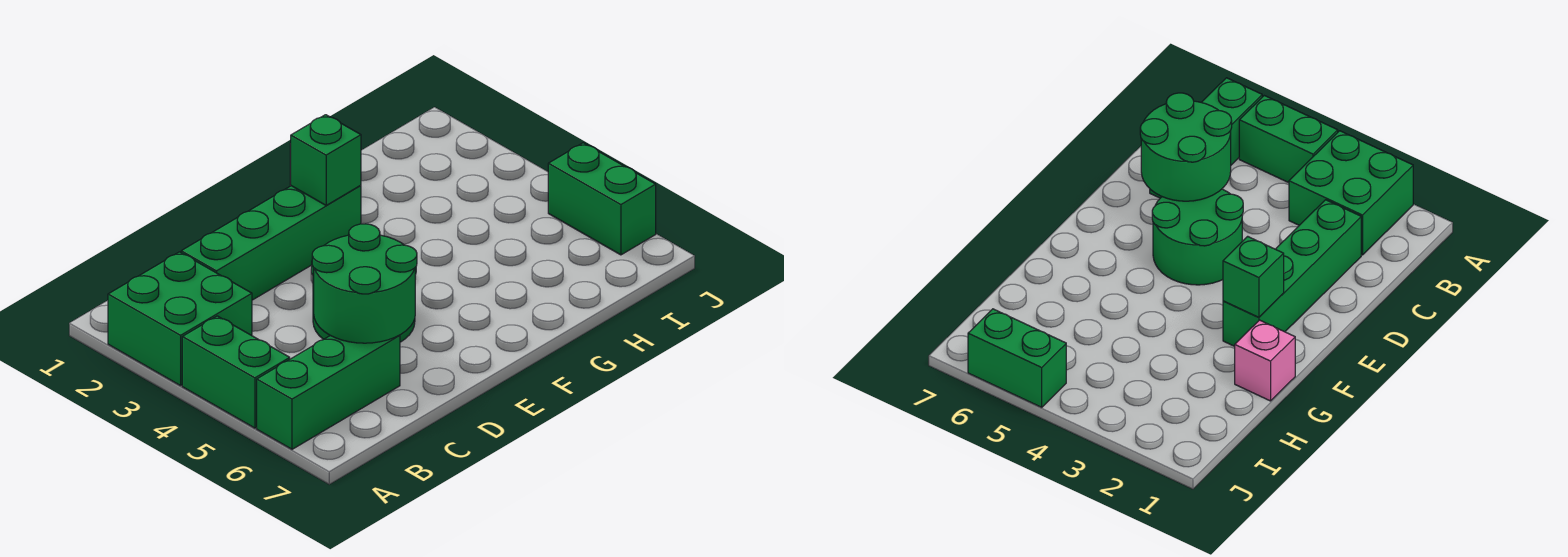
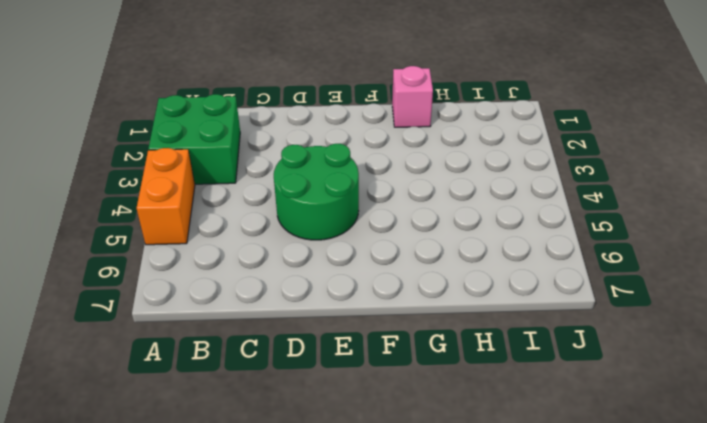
orange brick A4:A5 level 1 -> green brick A4:A5 level 1
none -> green brick A6:C6 level 1
none -> green brick C2:F2 level 1

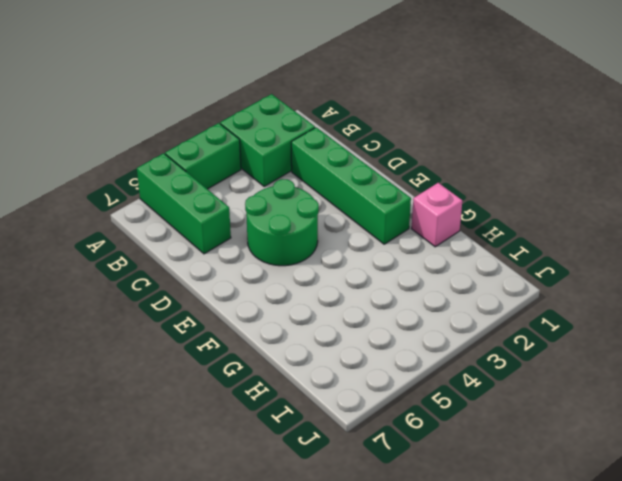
none -> green brick J5:J6 level 1
none -> green round brick C5:D6 level 2

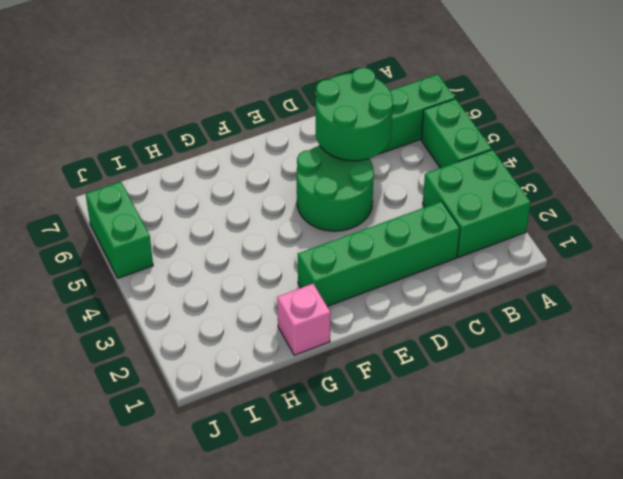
none -> green brick F2 level 2

